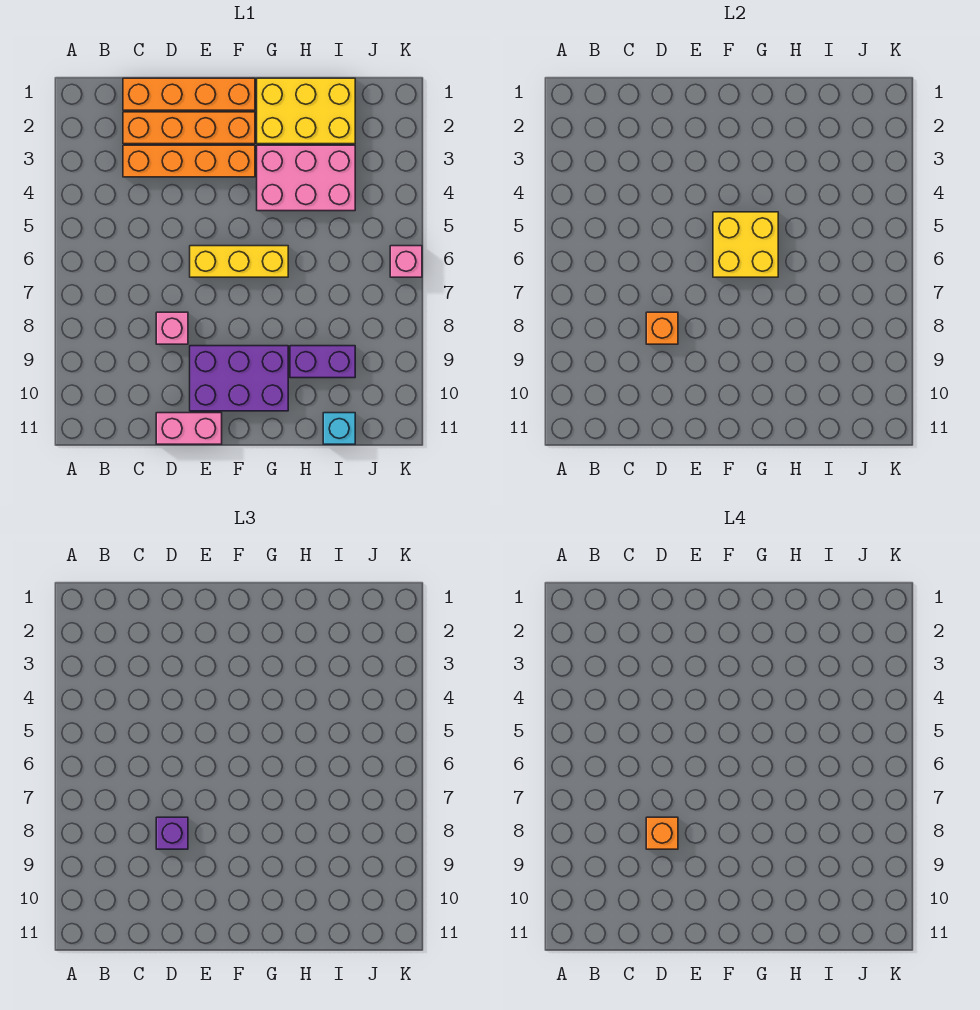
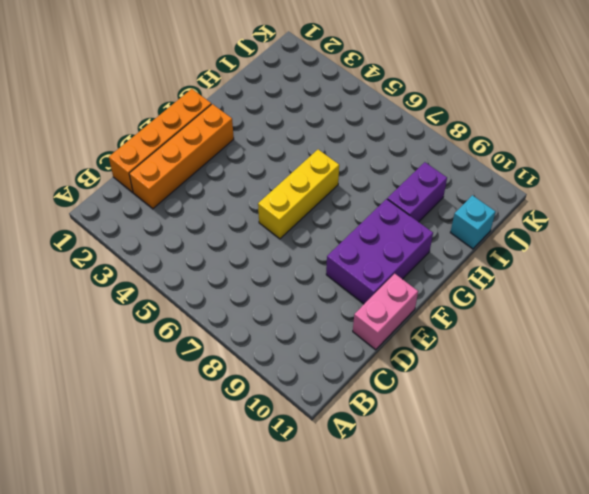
none -> orange brick C3:F3 level 1
none -> pink brick D8 level 1
none -> yellow brick G1:I2 level 1

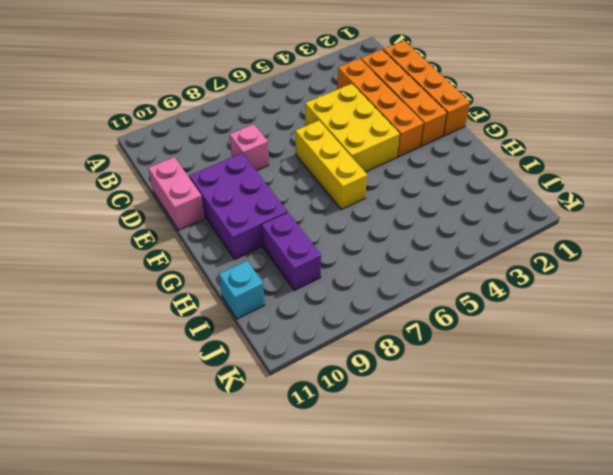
yellow brick D4:F5 level 1 -> yellow brick G1:I2 level 1
none -> pink brick G3:I4 level 1
none -> pink brick K6 level 1
none -> orange brick D8 level 2

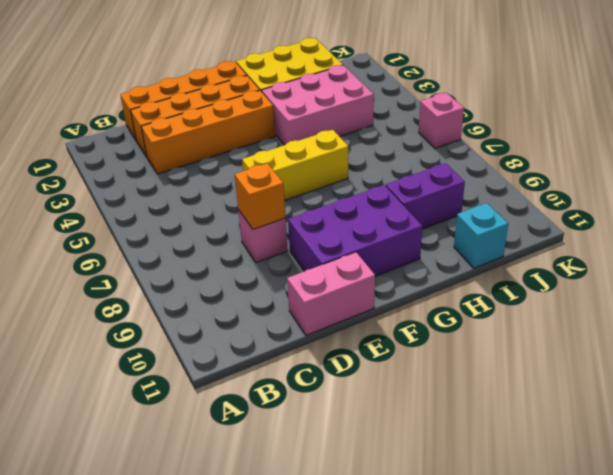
none -> yellow brick F5:G6 level 2
none -> purple brick D8 level 3
none -> orange brick D8 level 4

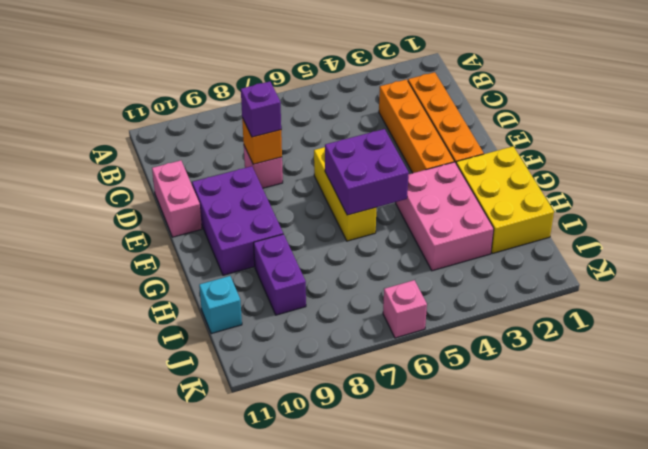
purple brick F5:G6 level 2 -> yellow brick F5:G6 level 2
none -> orange brick C1:F1 level 1
none -> orange brick D8 level 4

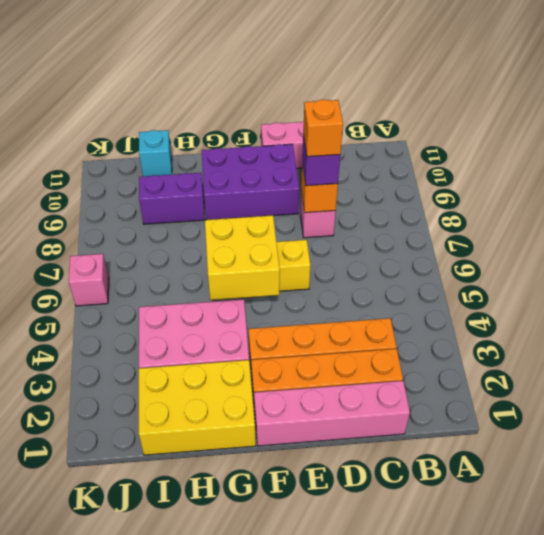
pink brick C1:F1 level 1 -> orange brick C1:F1 level 1

